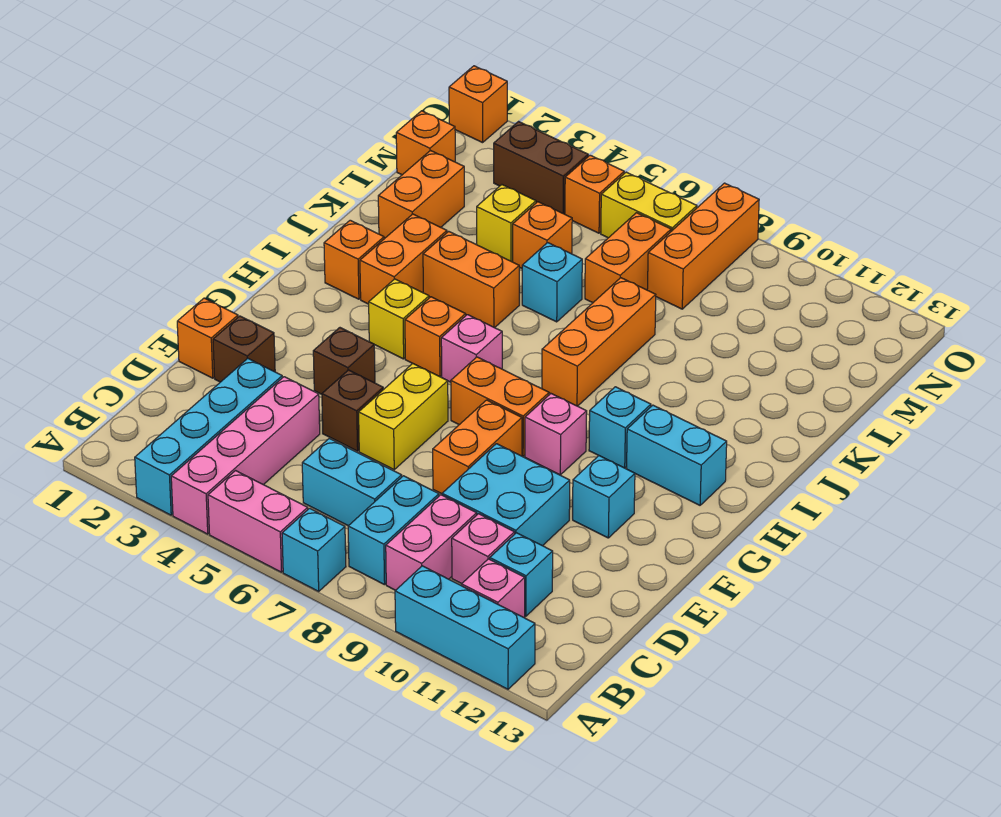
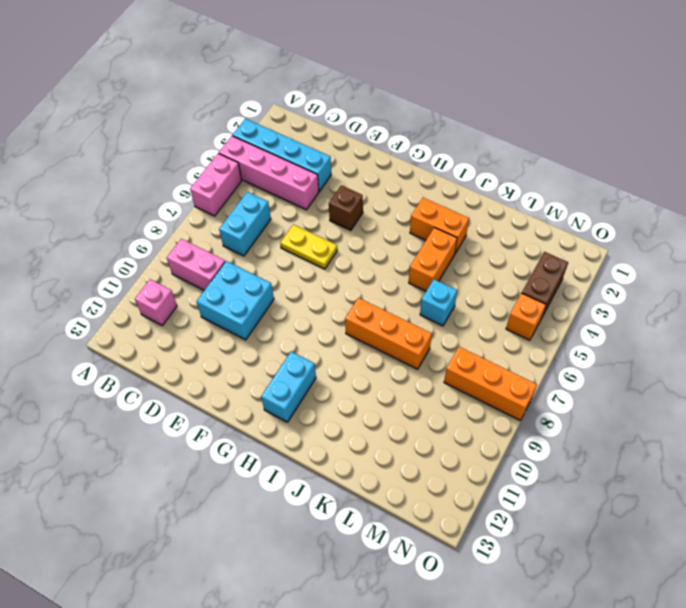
yellow plate E6:F6 level 1 -> yellow brick E6:F6 level 1
none -> cyan brick A7 level 1
none -> cyan brick A10:A12 level 1
none -> cyan brick B8:C8 level 1
none -> pink brick C10 level 1

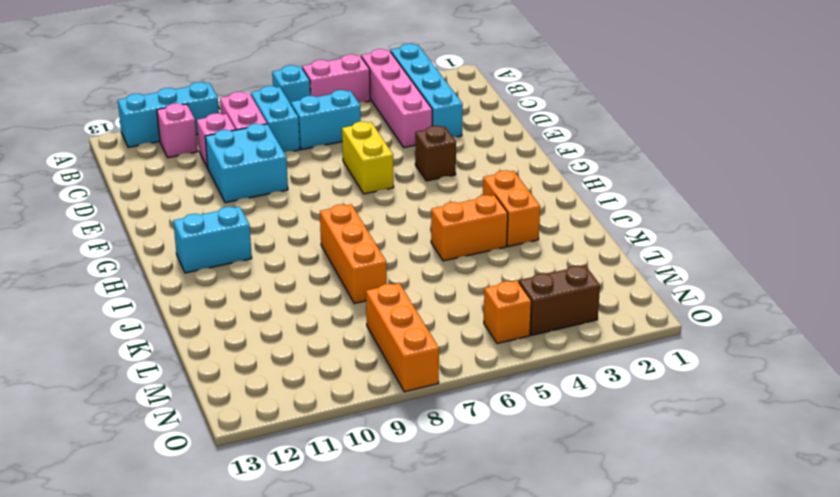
none -> cyan brick C11 level 1
none -> orange brick E1 level 1
none -> brown brick E2 level 1
none -> brown brick E5 level 1

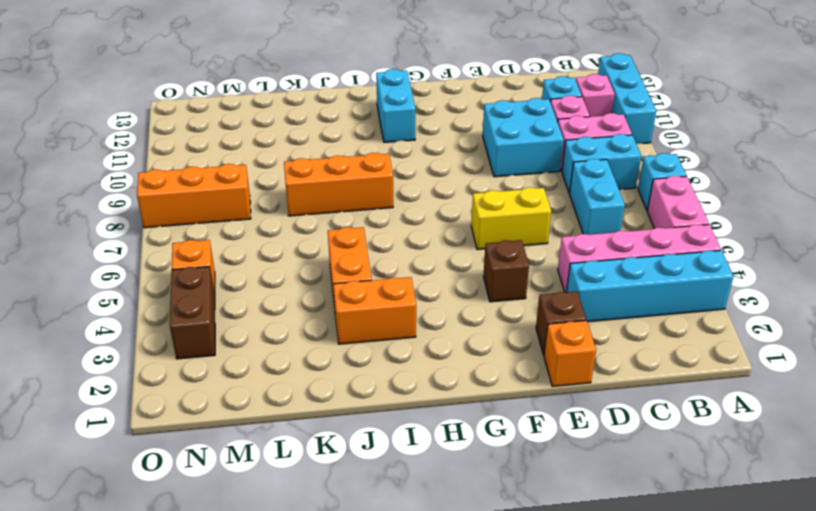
none -> brown brick E5 level 1
none -> orange brick E8:F8 level 1
none -> cyan brick F11 level 1
none -> orange brick G7:G8 level 1

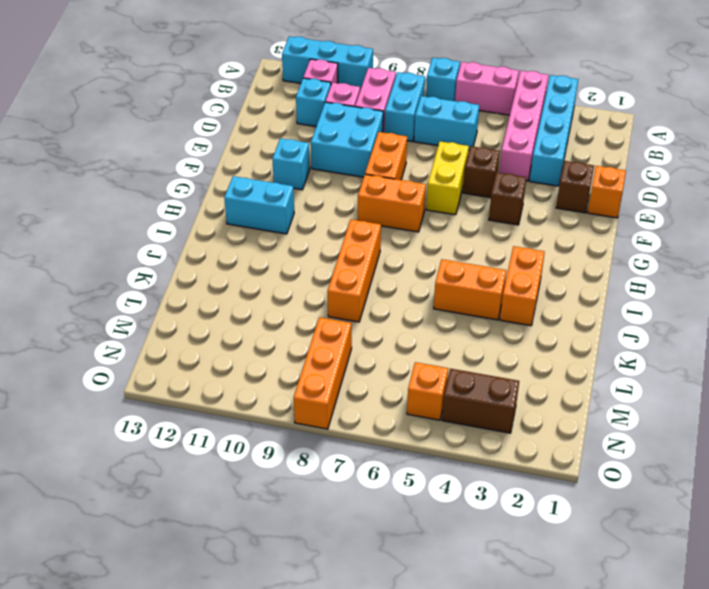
none -> pink brick G9 level 1
none -> yellow brick H4 level 1
none -> orange brick H5 level 1
none -> pink brick H6 level 1

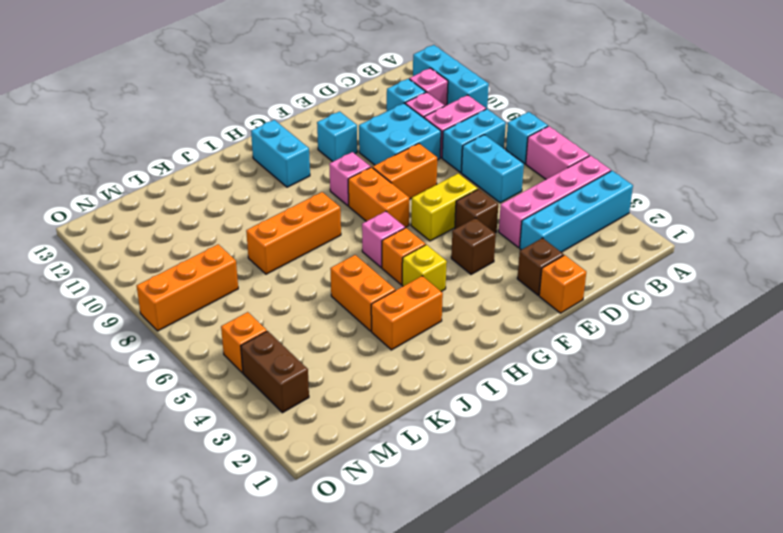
none -> cyan brick H10 level 1
none -> orange brick I2 level 1
none -> orange brick K2:L2 level 1
none -> cyan brick K6 level 1

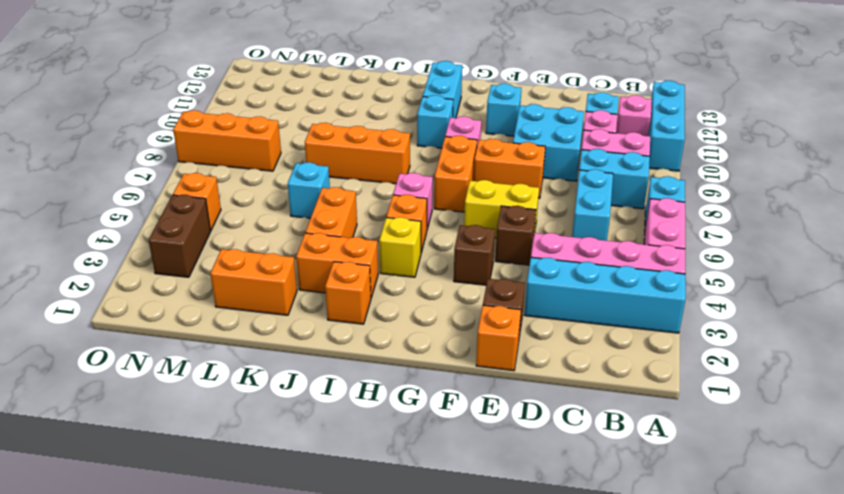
none -> yellow brick L4 level 1
none -> orange brick L5 level 1
none -> orange brick L7:M7 level 1
none -> orange brick M1 level 1

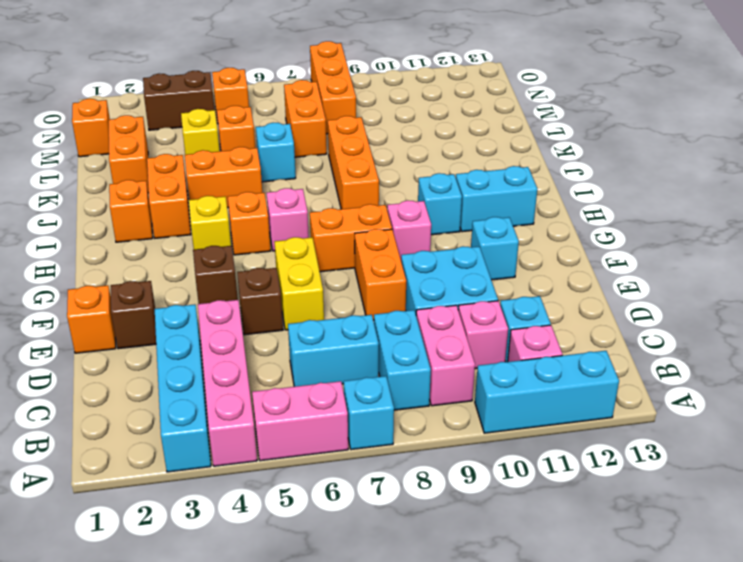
none -> yellow brick N6:N7 level 1
none -> orange brick O1 level 1

